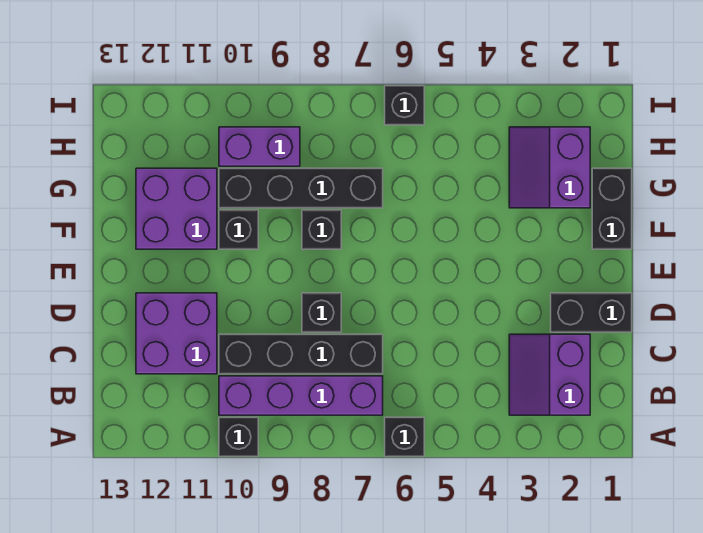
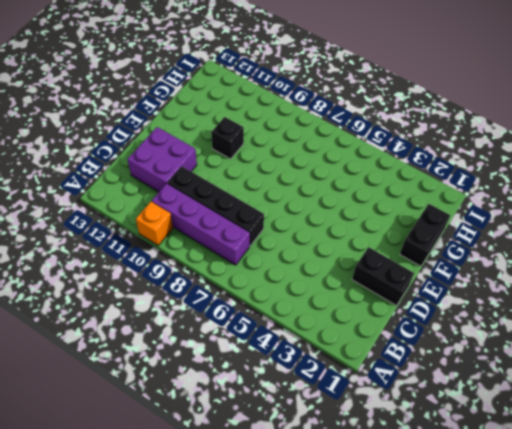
orange brick A10 level 1 -> black brick A10 level 1
none -> black brick A6 level 1
none -> purple slope B2:C3 level 1 top 2
none -> black brick D8 level 1

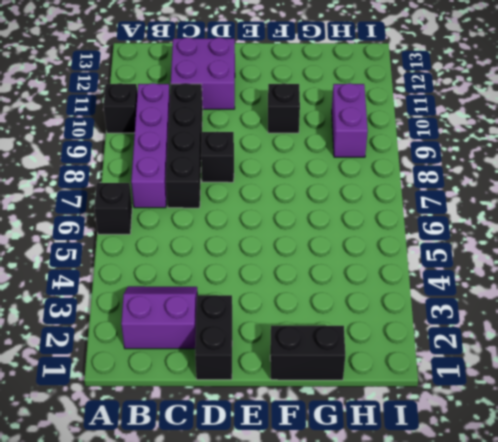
none -> black brick F8 level 1
none -> purple brick F11:G12 level 1
none -> purple slope G2:H3 level 1 top 2

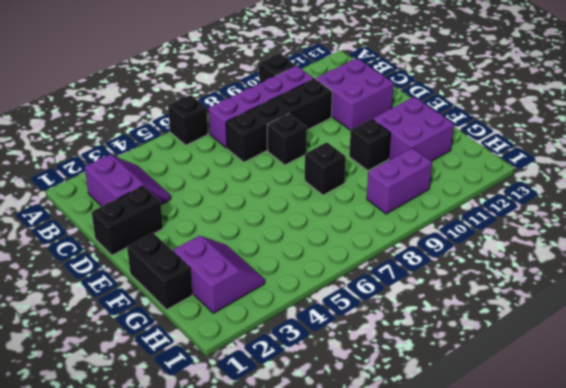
none -> black brick G7:G10 level 1
none -> black brick I6 level 1

